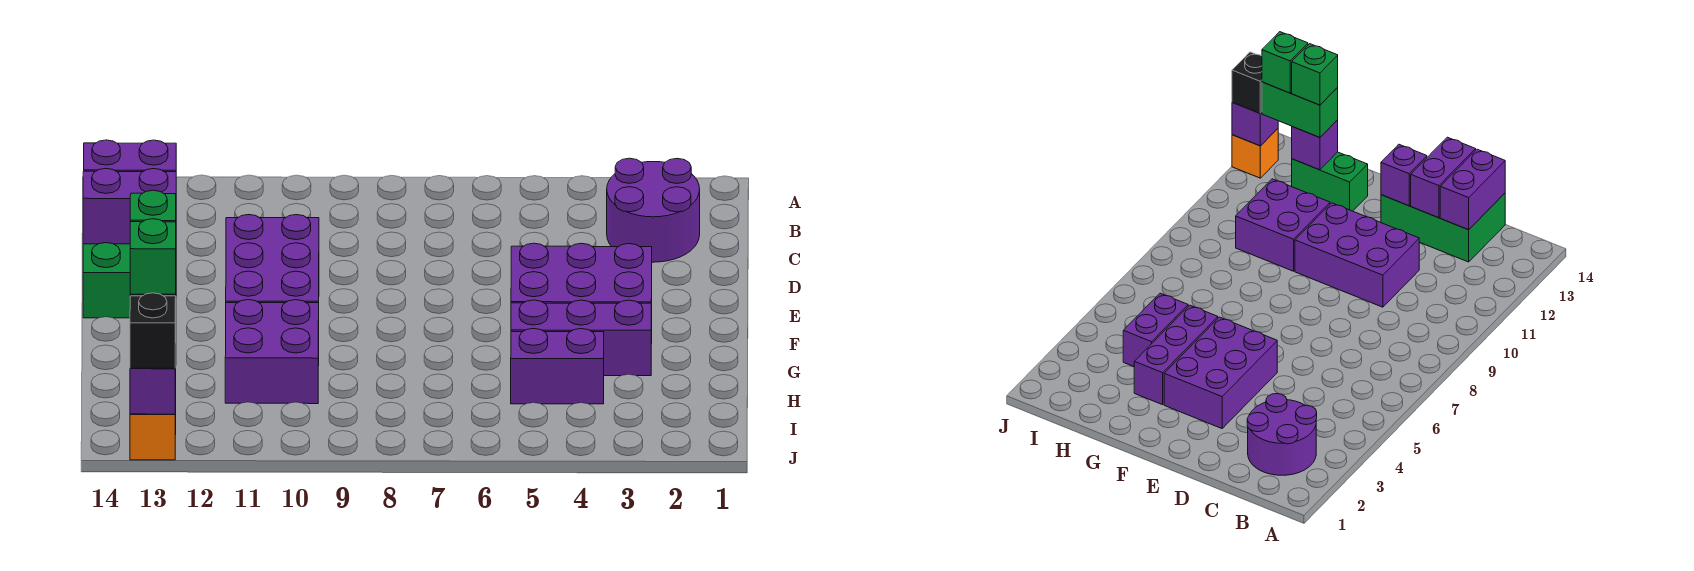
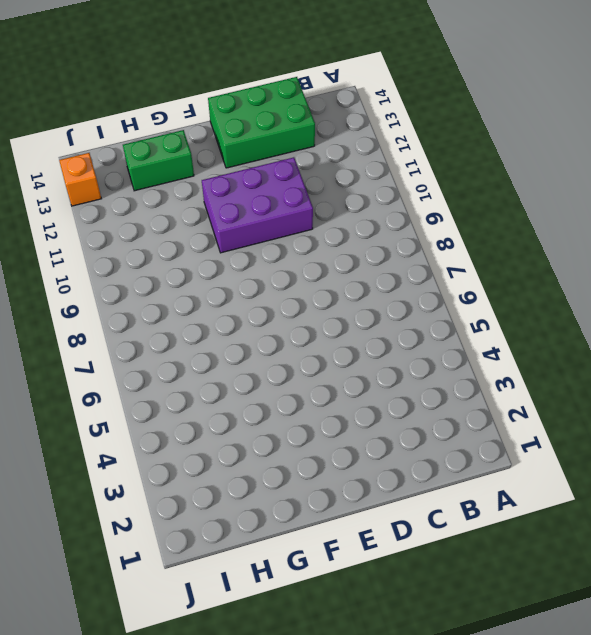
none -> purple round brick B2:C3 level 1
none -> purple brick E3:F5 level 1
none -> purple brick G3:G5 level 1

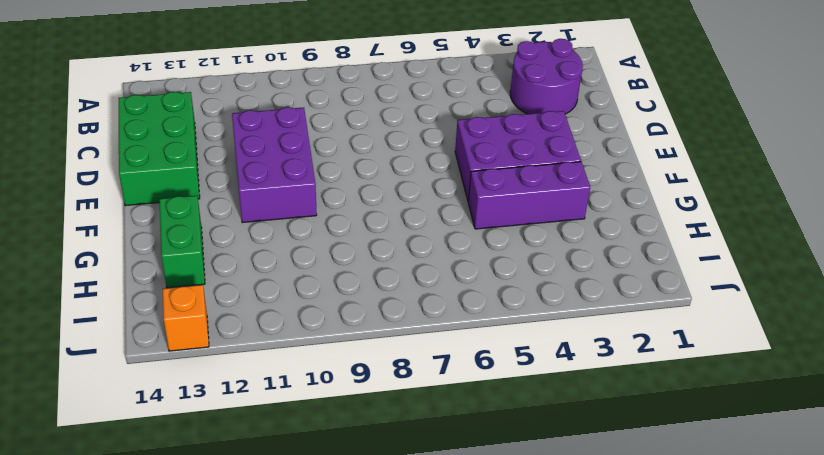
none -> purple brick G10:H11 level 1
none -> purple brick H4:H5 level 1
none -> purple brick C13:C14 level 2

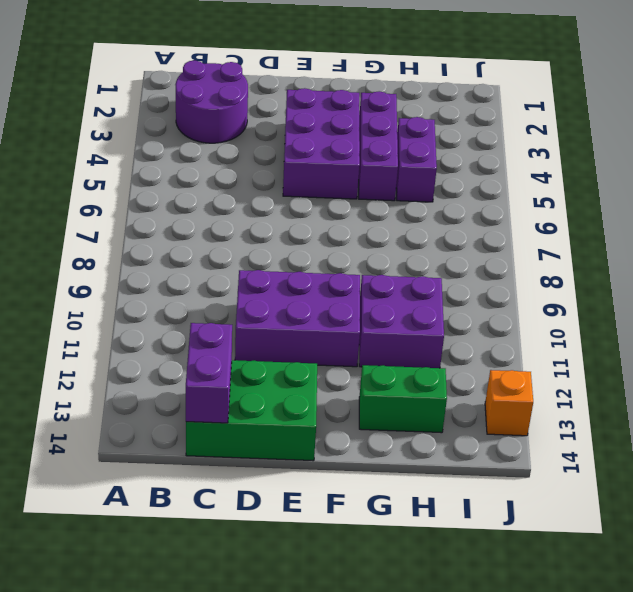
none -> purple brick D13:D14 level 2
none -> purple brick E13 level 2
none -> purple brick H13 level 2

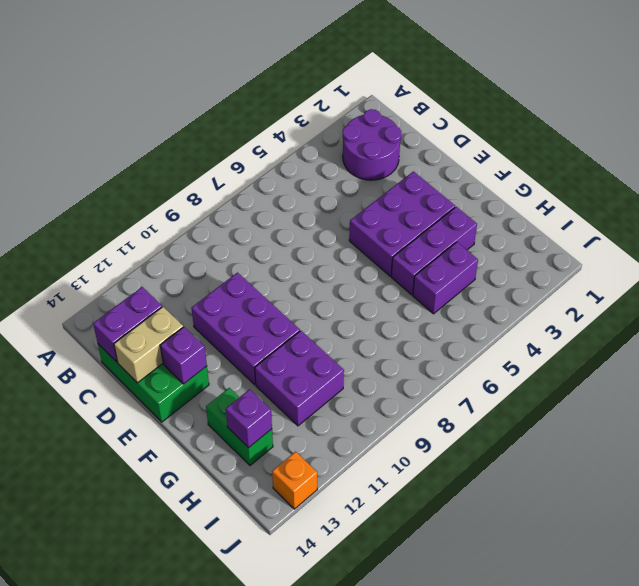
tan brick D13:D14 level 2 -> purple brick D13:D14 level 2
none -> purple brick J13 level 2
none -> green brick H13:I13 level 3
none -> black brick J13 level 3

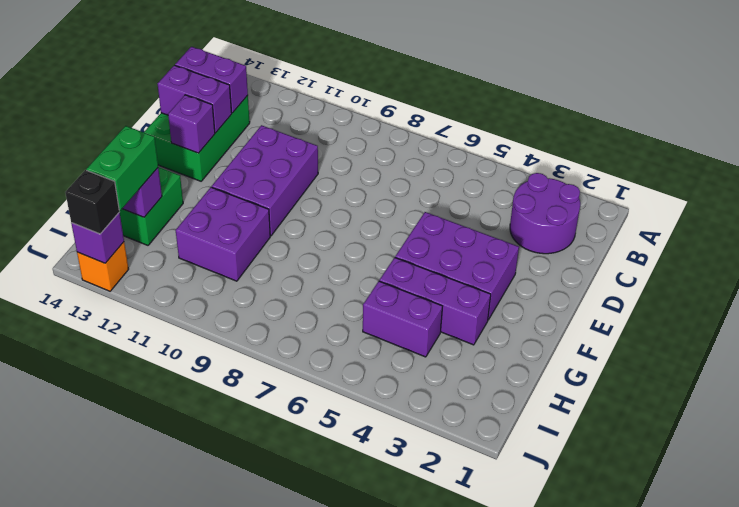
none -> green brick H13 level 4
none -> green brick I13 level 4

